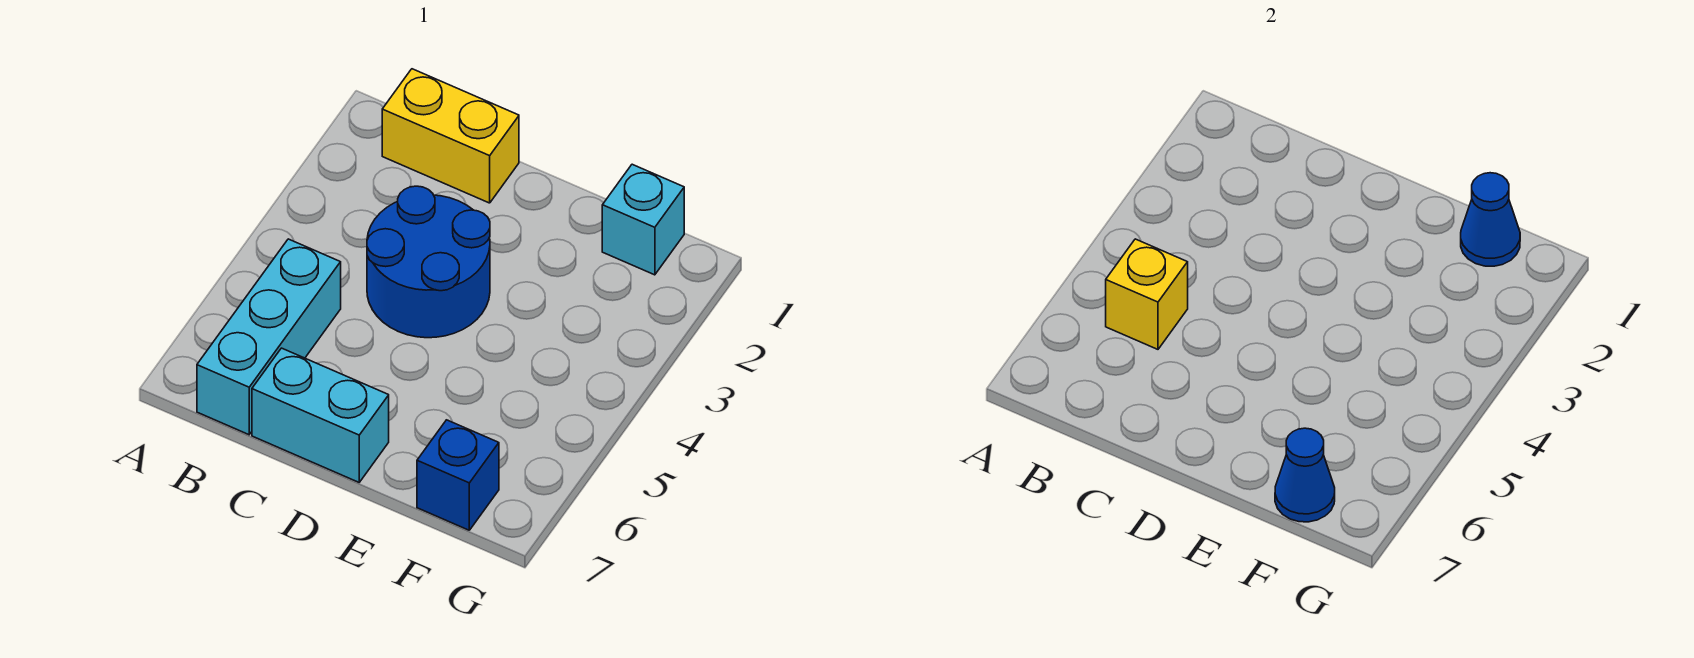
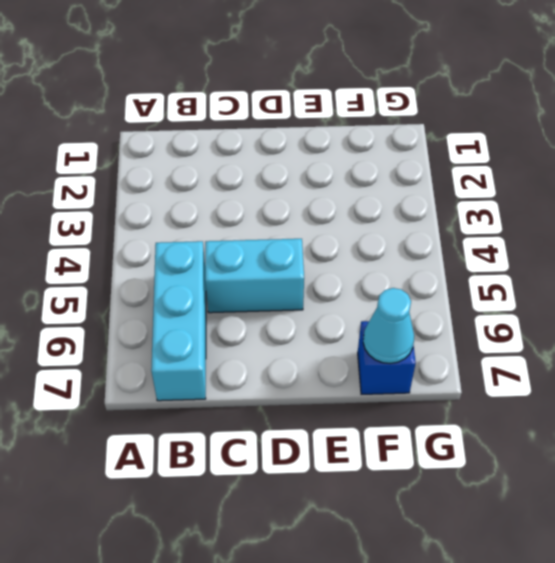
cyan brick C5:D5 level 1 -> cyan brick C7:D7 level 1
cyan cone F7 level 2 -> blue cone F7 level 2
none -> yellow brick B1:C1 level 1
none -> blue round brick C3:D4 level 1

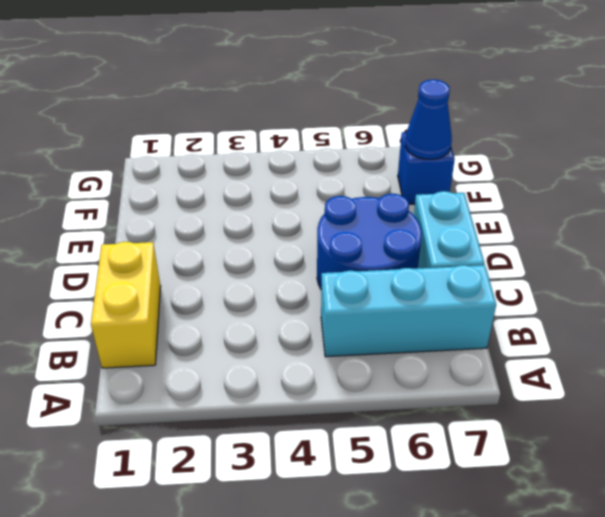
blue round brick C5:D6 level 1 -> blue round brick C3:D4 level 1
none -> cyan brick F1 level 1
none -> yellow brick B5 level 2

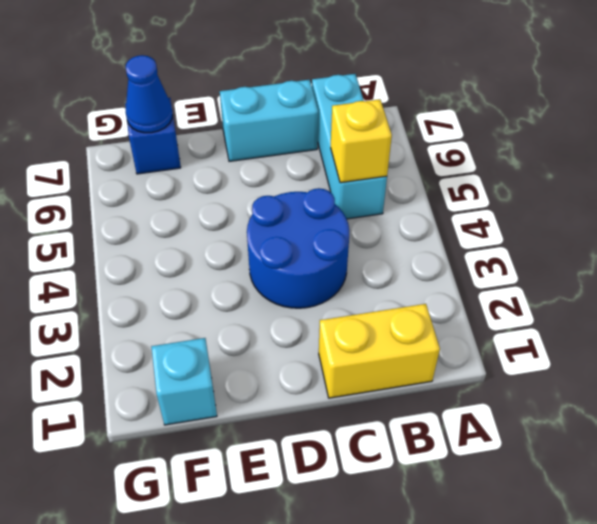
none -> blue cone F1 level 2

